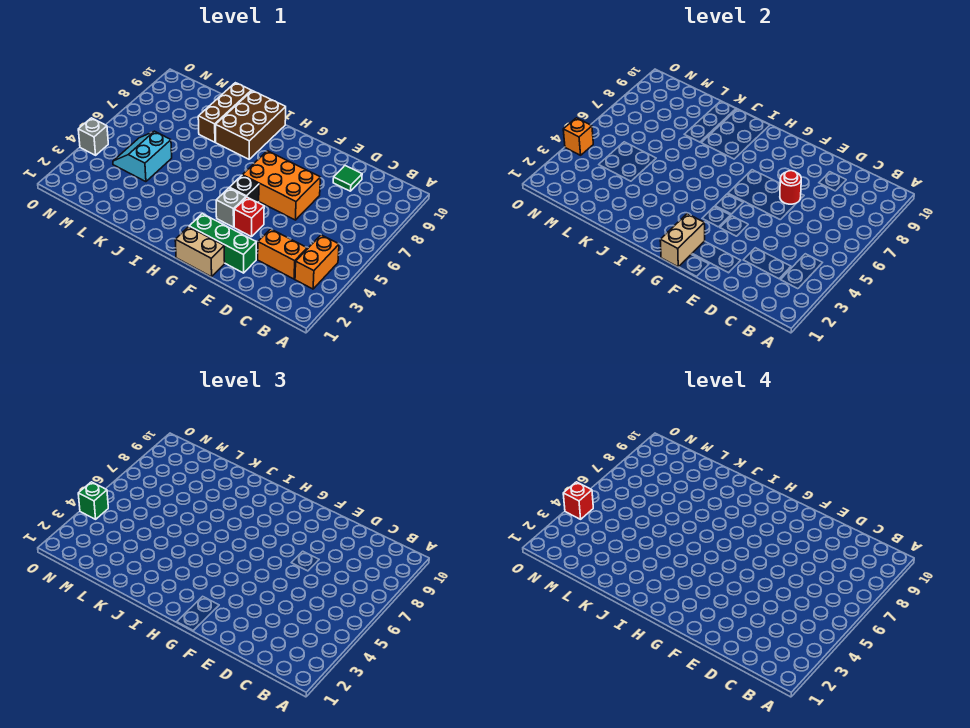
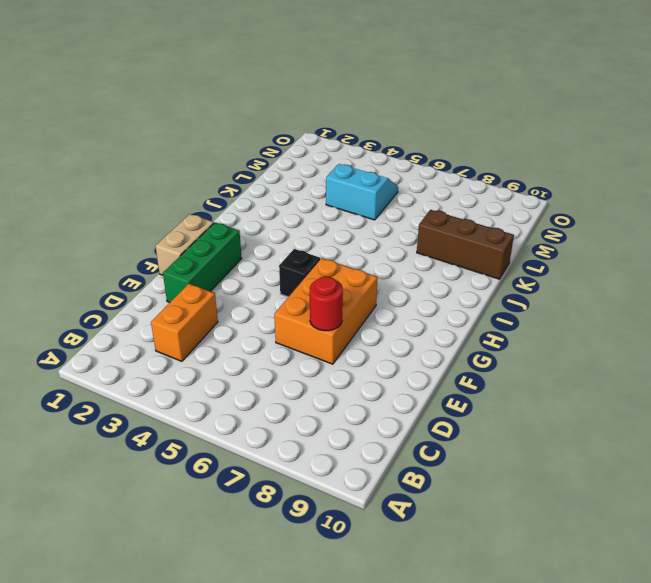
none -> orange brick B3:B4 level 1
none -> green tile D9 level 1
none -> red brick F4 level 1

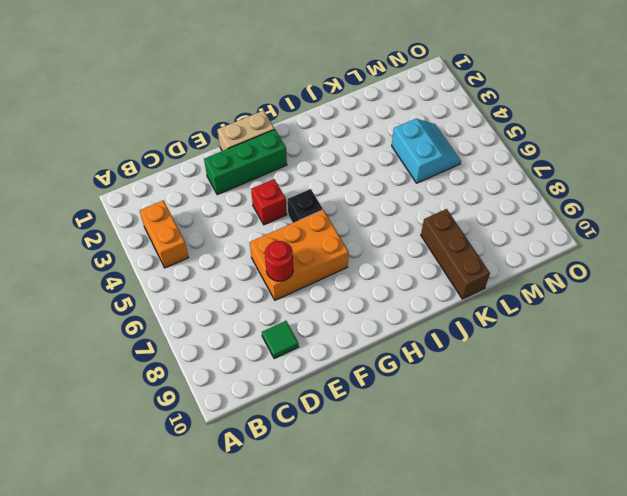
none -> orange brick C3:D3 level 1
none -> grey brick G4 level 1
none -> brown brick I8:J10 level 1

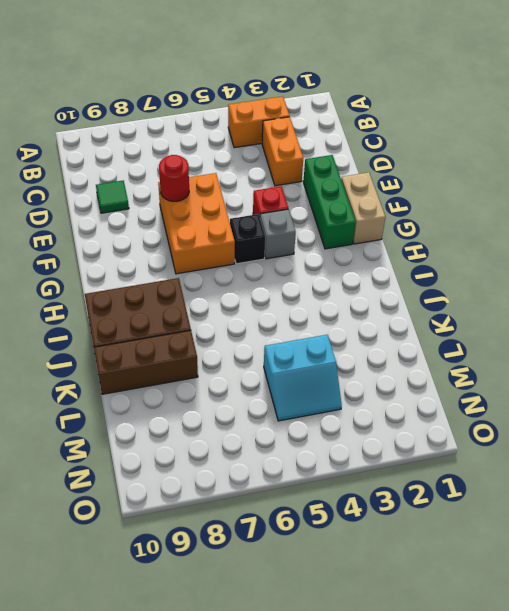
none -> grey brick O4 level 1
none -> tan brick G1:G2 level 2
none -> orange brick O4 level 2

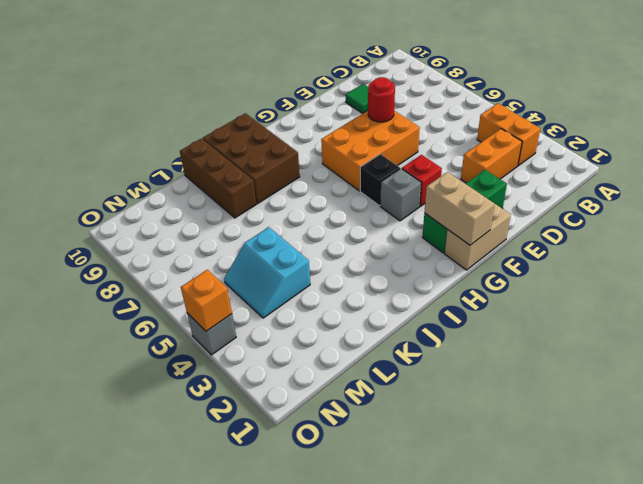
none -> green brick O4 level 3
none -> red brick O4 level 4

